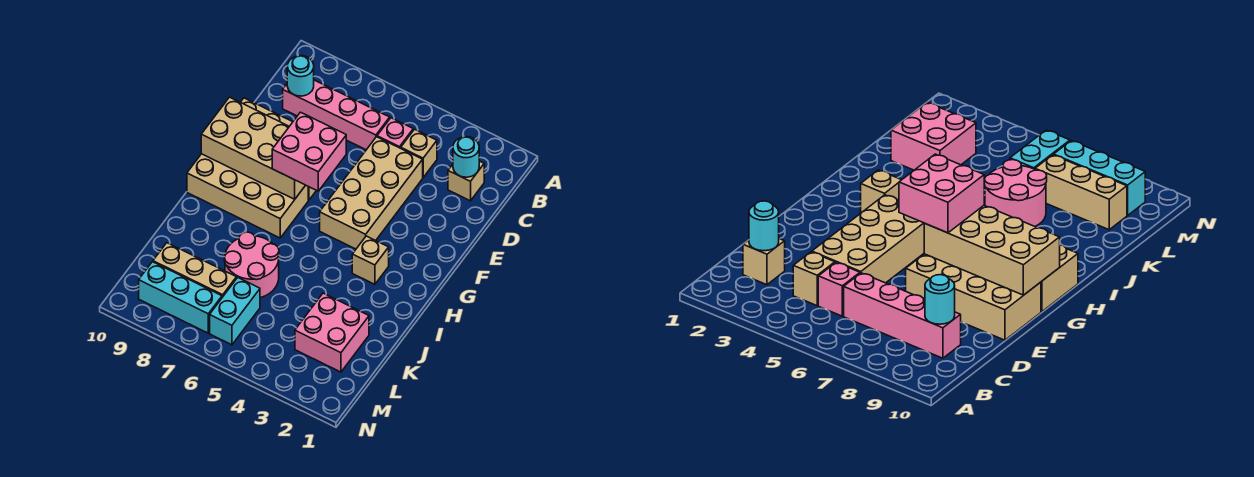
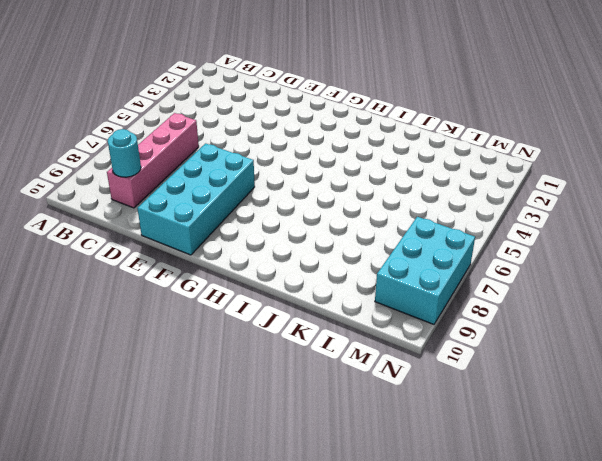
cyan brick E7:F10 level 1 -> tan brick E7:F10 level 1
cyan brick M7:N9 level 1 -> cyan brick M7:M9 level 1
none -> tan brick C2 level 1
none -> tan brick C4 level 1
none -> pink brick C5 level 1

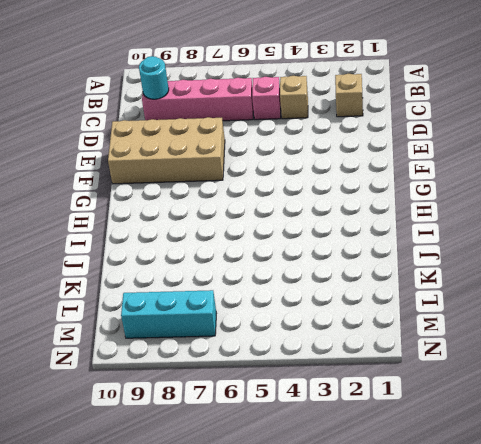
none -> tan brick D4:G5 level 1
none -> tan brick G7:H10 level 1
none -> tan brick H3 level 1

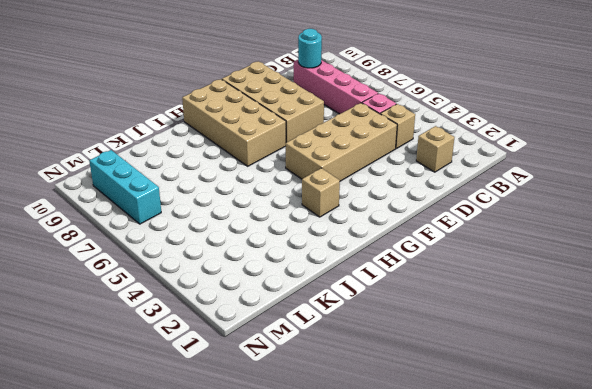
none -> pink round brick J6:K7 level 1
none -> pink brick K2:L3 level 1
none -> cyan brick L6:M6 level 1

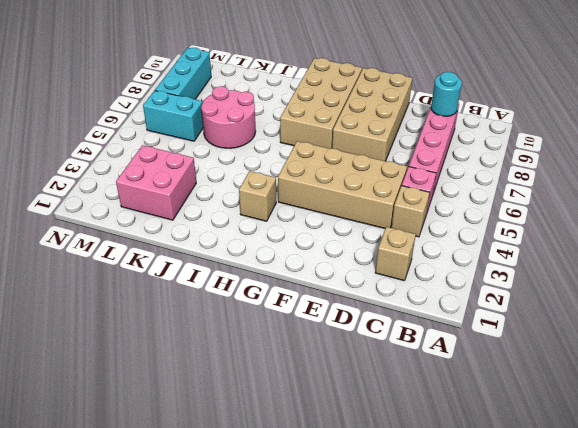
none -> tan brick L7:L9 level 1
none -> cyan round brick C2 level 2
none -> tan brick F7:G10 level 2

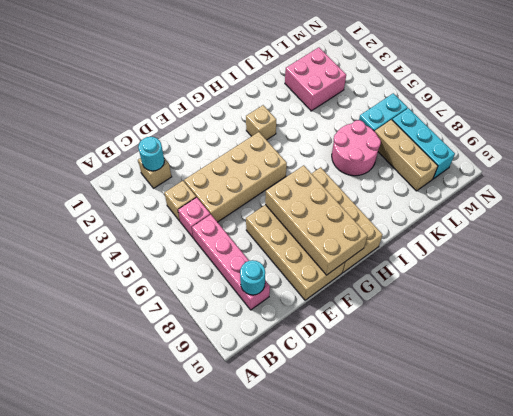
none -> pink brick F6:G7 level 3

